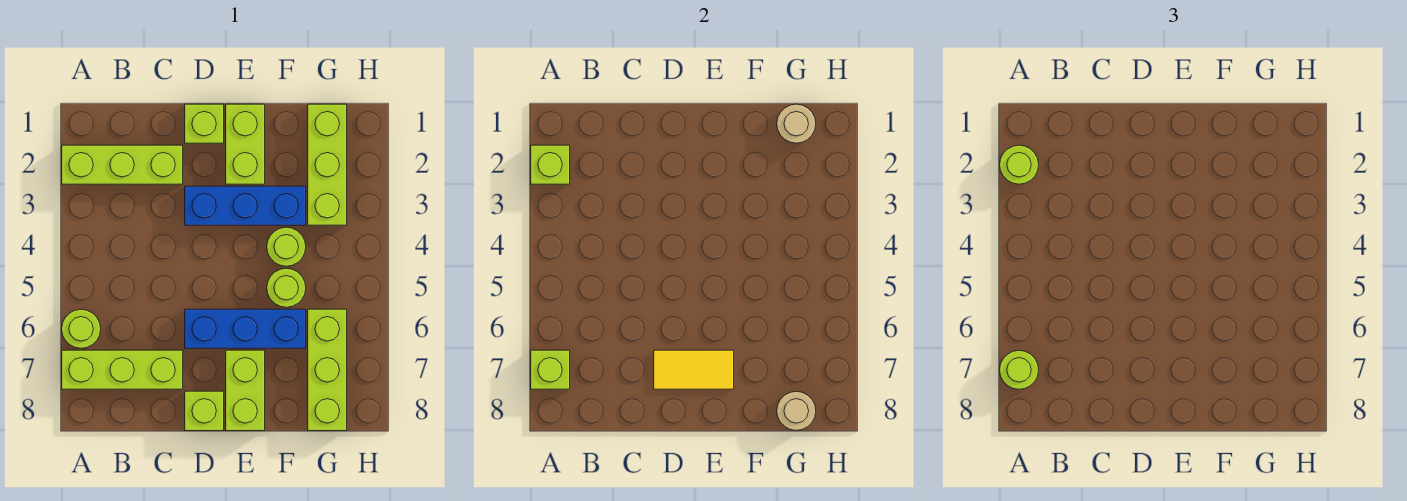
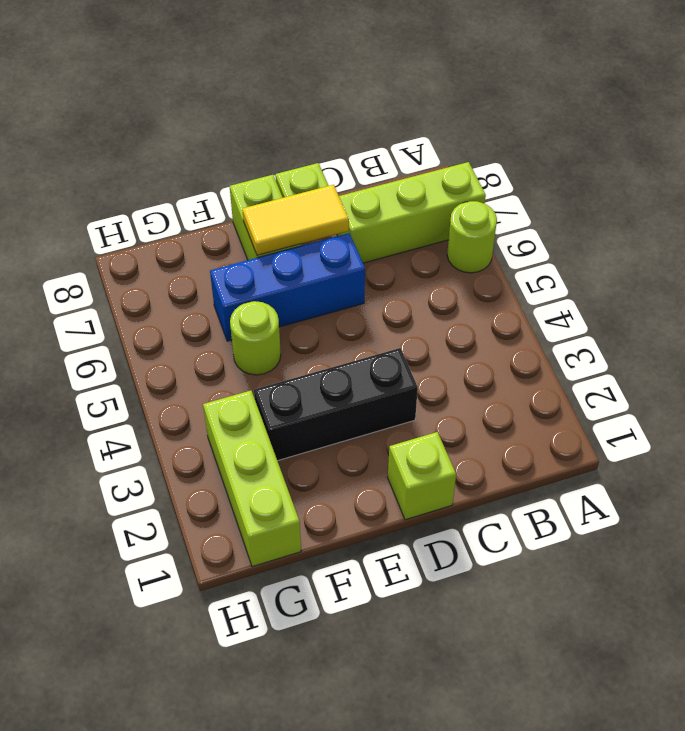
black brick D3:F3 level 1 -> blue brick D3:F3 level 1
none -> lime brick A2:C2 level 1
none -> lime brick E1:E2 level 1
none -> lime round brick F4 level 1

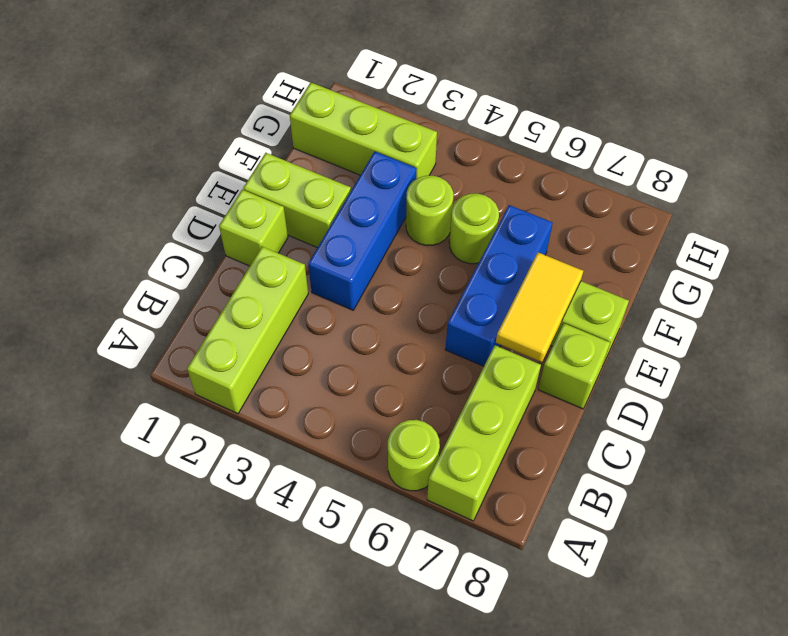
none -> lime brick G6:G8 level 1
none -> lime brick A2 level 2
none -> lime brick A7 level 2

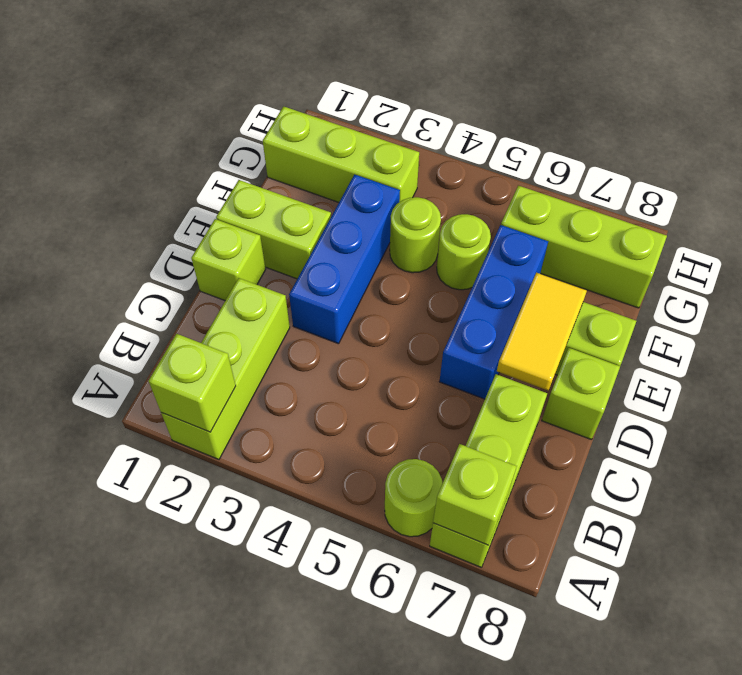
none -> tan round brick G1 level 2
none -> tan round brick G8 level 2
none -> lime round brick A2 level 3

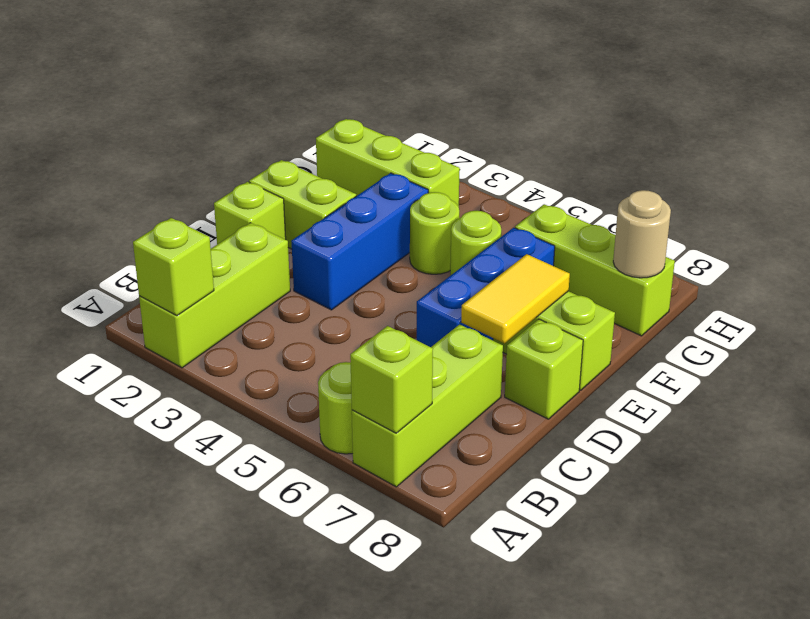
none -> tan round brick G1 level 2
none -> lime round brick A2 level 3
none -> lime round brick A7 level 3

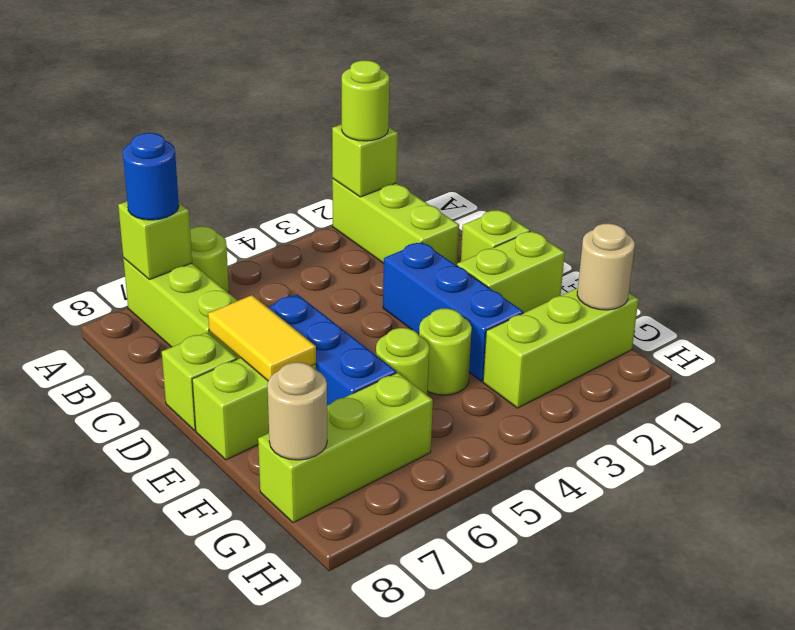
blue round brick A7 level 3 -> lime round brick A7 level 3

